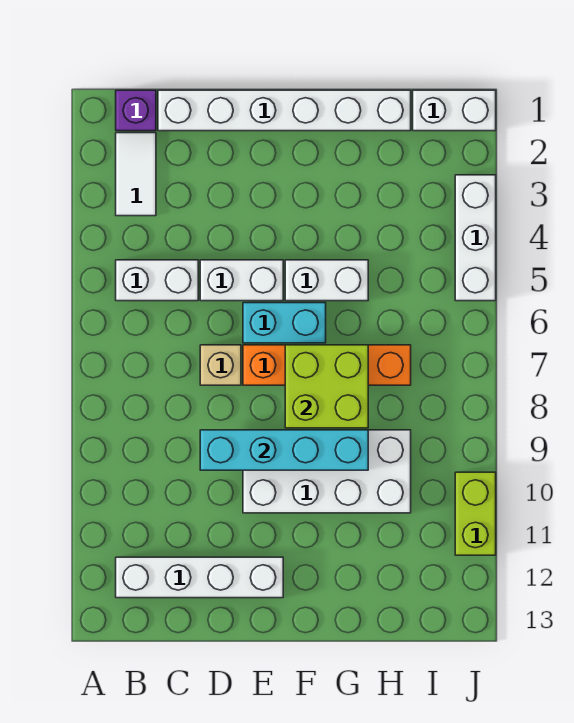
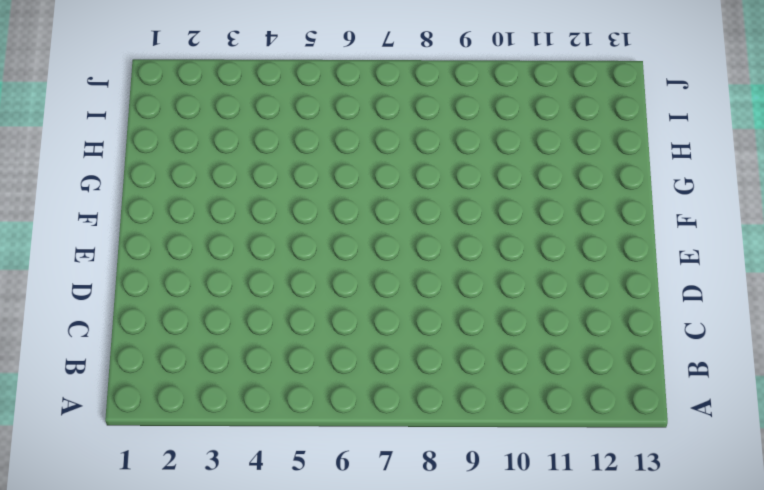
none -> purple brick B1 level 1
none -> white tile B2:B3 level 1
none -> white brick B5:C5 level 1

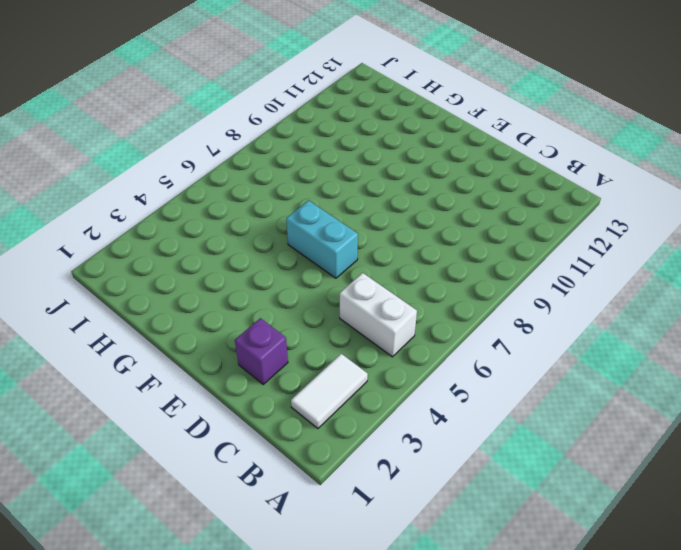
purple brick D2 level 1 -> purple brick B1 level 1
none -> white brick B12:E12 level 1
none -> white brick C1:H1 level 1
none -> white brick D5:E5 level 1

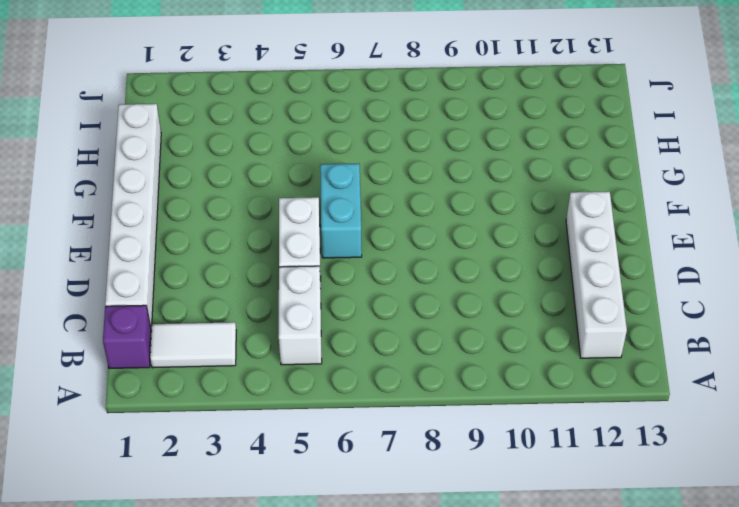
none -> tan brick D7 level 1
none -> orange brick E7:H7 level 1
none -> white brick E9:H10 level 1

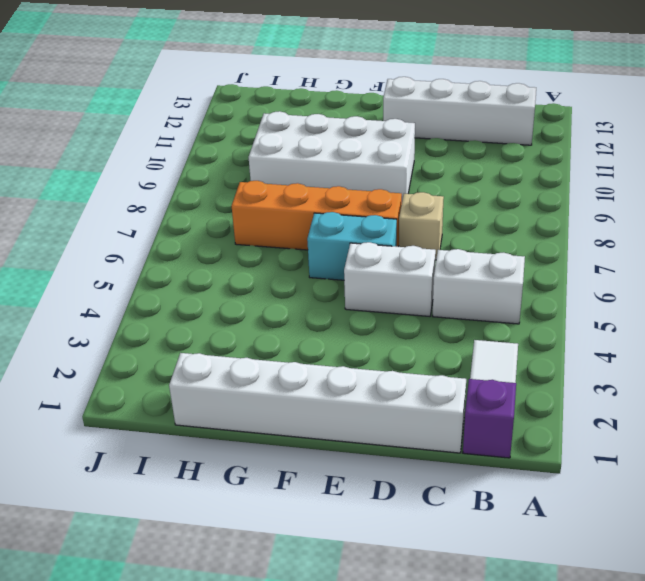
none -> white brick F5:G5 level 1
none -> white brick I1:J1 level 1
none -> white brick J3:J5 level 1

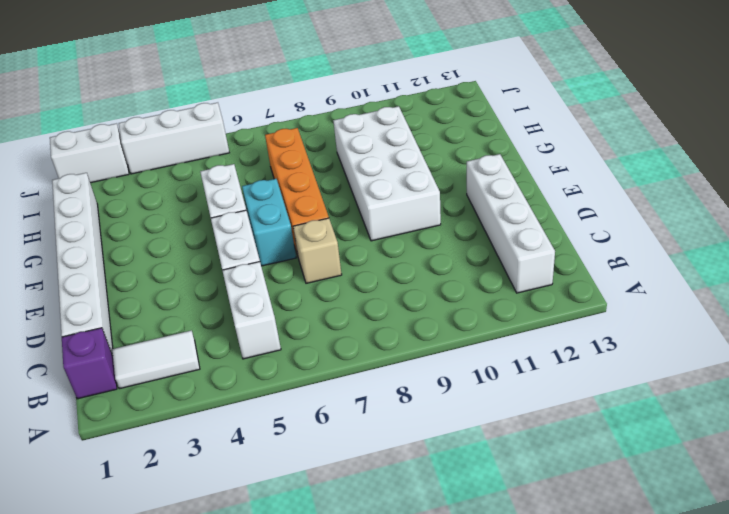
white brick J1:J2 level 1 -> white brick I1:J1 level 1
none -> lime brick J10:J11 level 1
none -> cyan brick D9:G9 level 2
none -> lime brick F7:G8 level 2

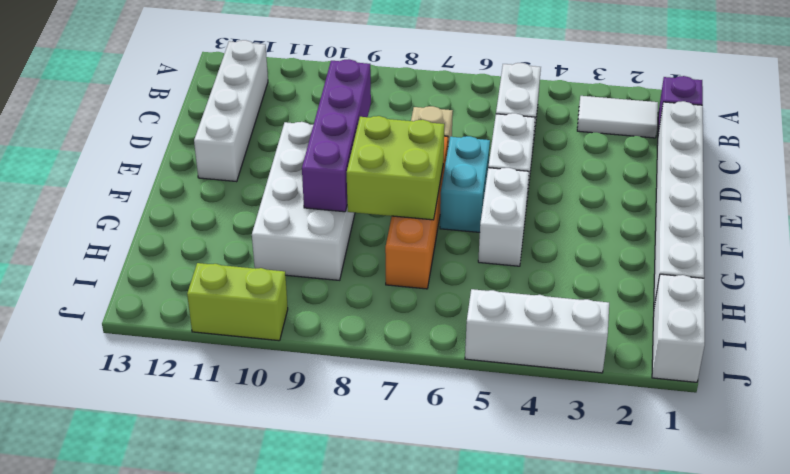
purple brick D9:G9 level 2 -> cyan brick D9:G9 level 2

